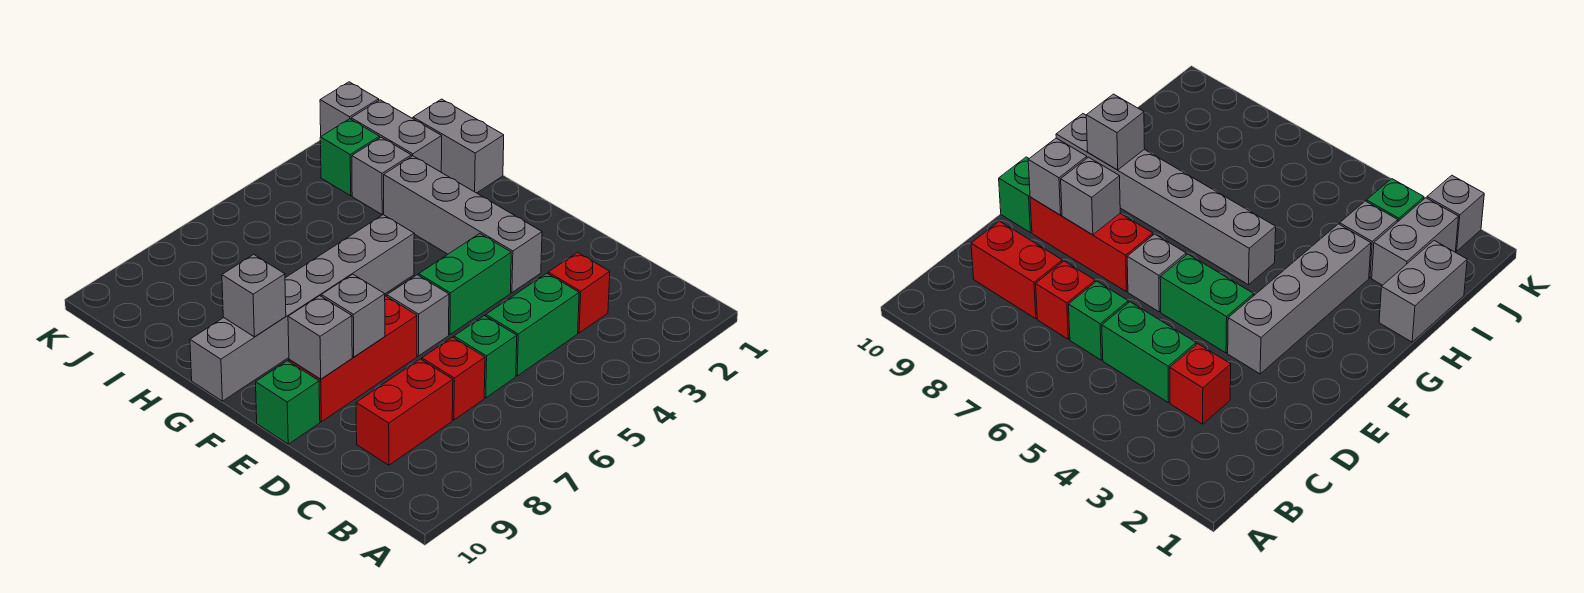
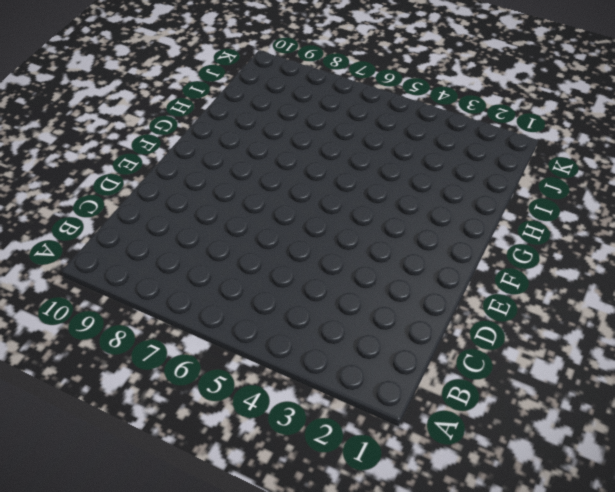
none -> red brick C3 level 1
none -> green brick C4:C5 level 1
none -> green brick C6 level 1

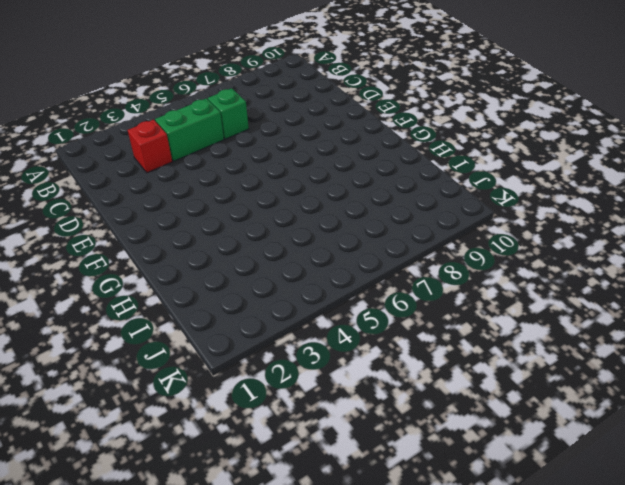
none -> red brick C7 level 1
none -> red brick C8:C9 level 1
none -> grey brick E3:H3 level 1

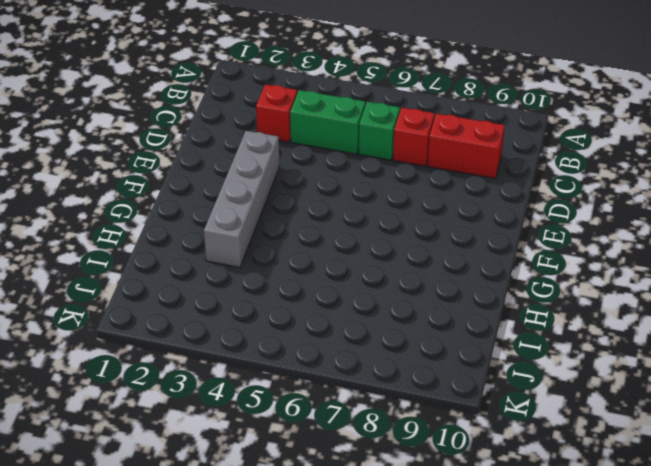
none -> green brick E4:E5 level 1
none -> grey brick E6 level 1
none -> red brick E7:E9 level 1

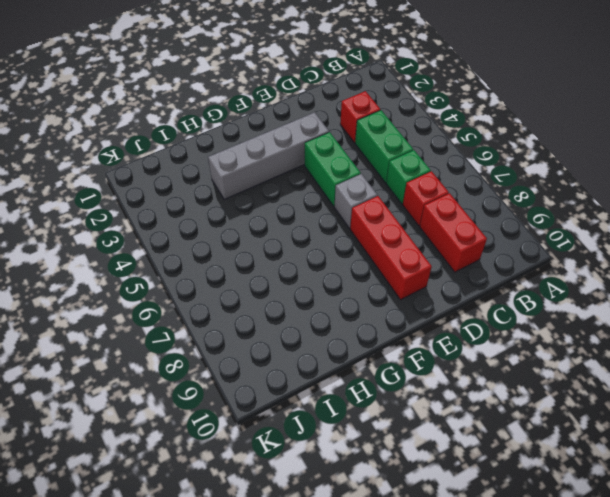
none -> green brick E10 level 1
none -> grey brick G5:G10 level 1
none -> grey brick H1:I1 level 1

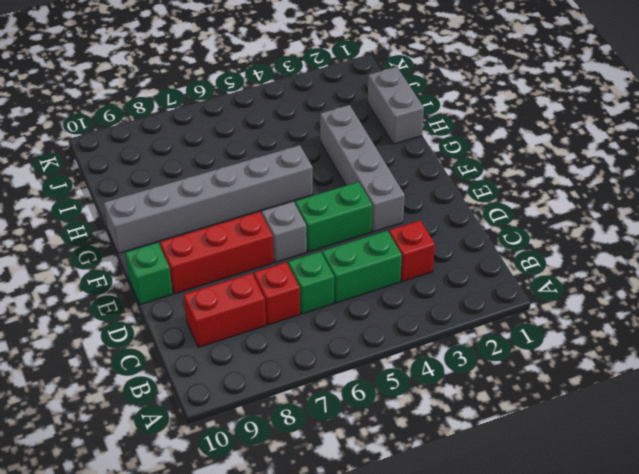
none -> grey brick I2:J2 level 1
none -> grey brick I3 level 1
none -> green brick J3 level 1

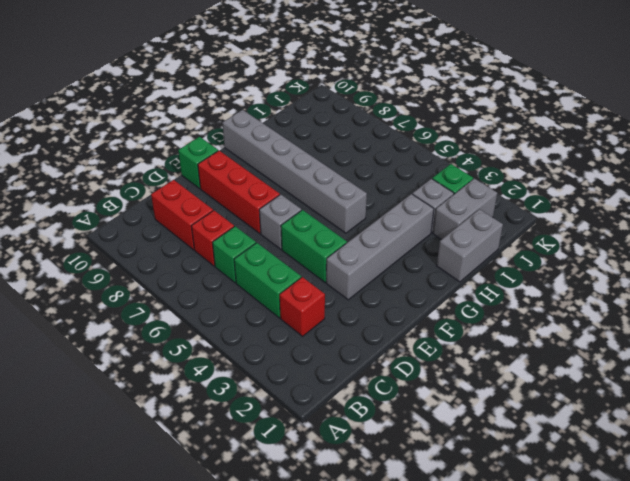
none -> grey brick K2 level 1
none -> grey brick E8 level 2
none -> grey brick E9 level 2

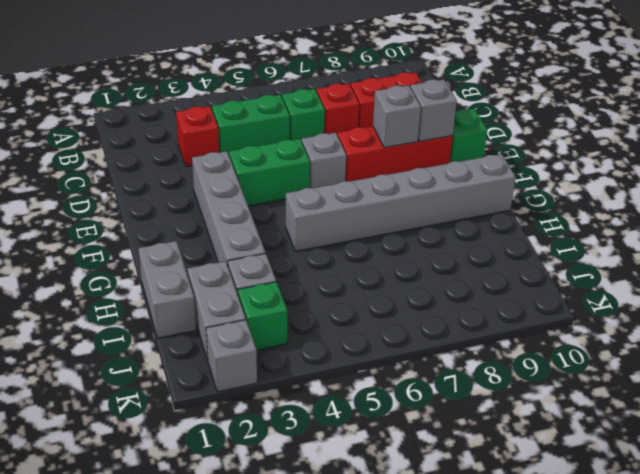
none -> grey brick G9 level 2

